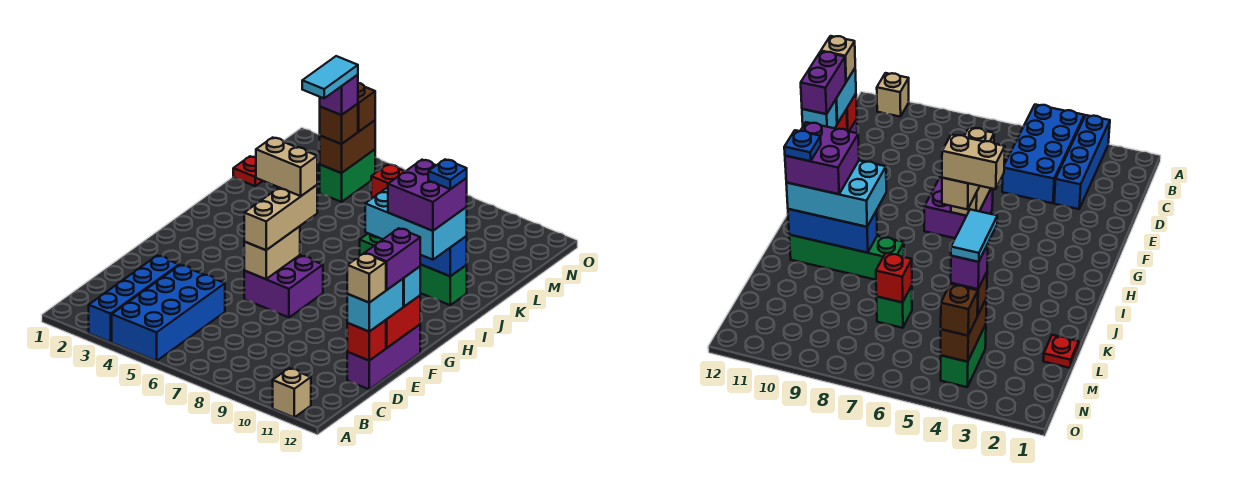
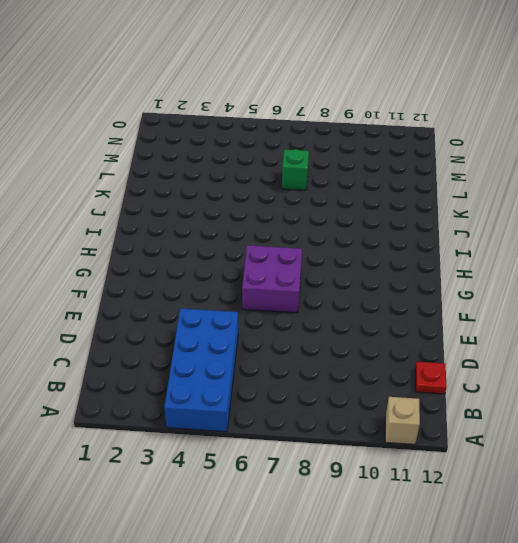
red plate C12 level 1 -> red plate L1 level 1
none -> blue brick A3:D3 level 1
none -> purple brick D12:F12 level 1
none -> green brick J8:J11 level 1

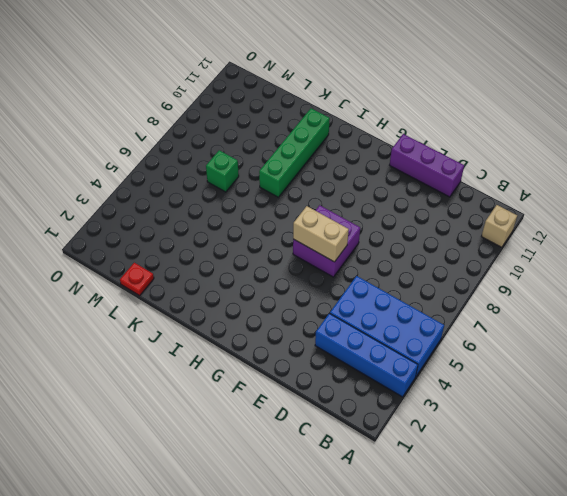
none -> green brick M4:N4 level 1
none -> red brick D12 level 2
none -> red brick E12:F12 level 2

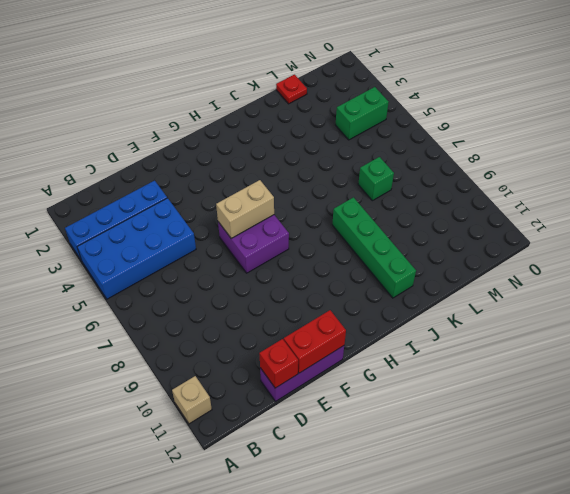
none -> blue brick J9:J11 level 2
none -> red brick L7 level 2
none -> brown brick M4:N4 level 2

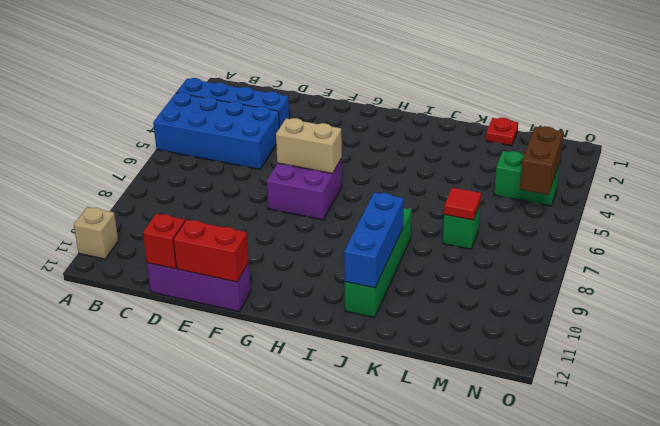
red tile L7 level 2 -> red brick L7 level 2
brown brick N4:N5 level 2 -> brown brick M4:N4 level 2
none -> cyan brick D12:E12 level 3
none -> tan brick F6:H6 level 3
none -> cyan brick F12 level 3

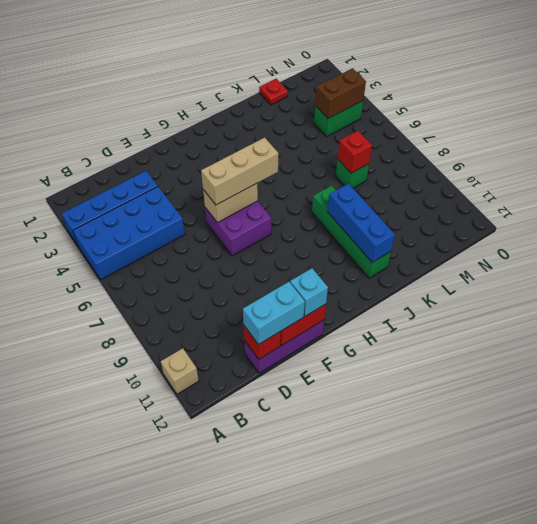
none -> cyan brick I9:J11 level 3
none -> brown brick M4 level 3
none -> brown brick N4 level 3

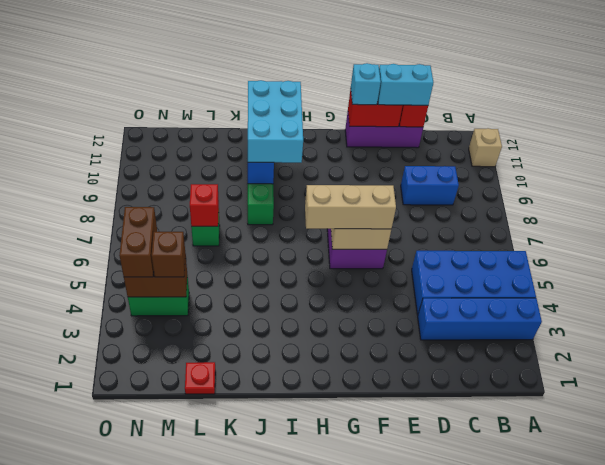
blue brick C9:D9 level 1 -> none
brown brick N4:N5 level 3 -> brown brick N4 level 3
none -> tan brick D12 level 4
none -> purple brick E12:F12 level 4
none -> tan brick H5:H6 level 4

